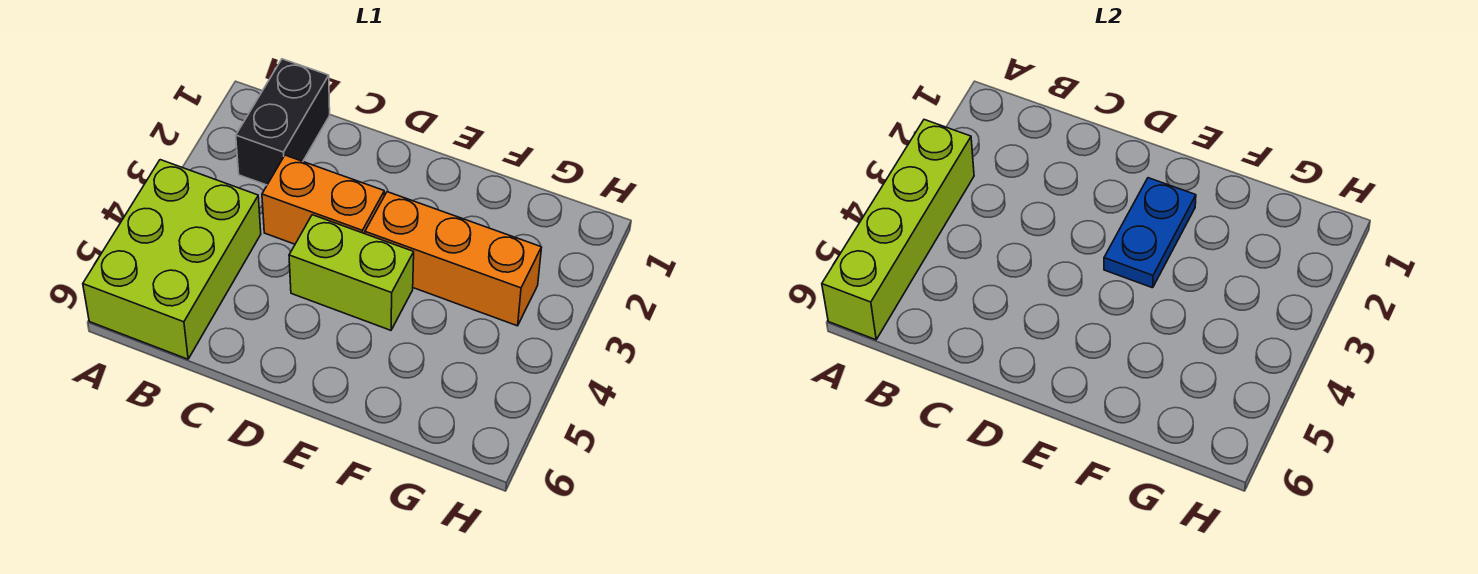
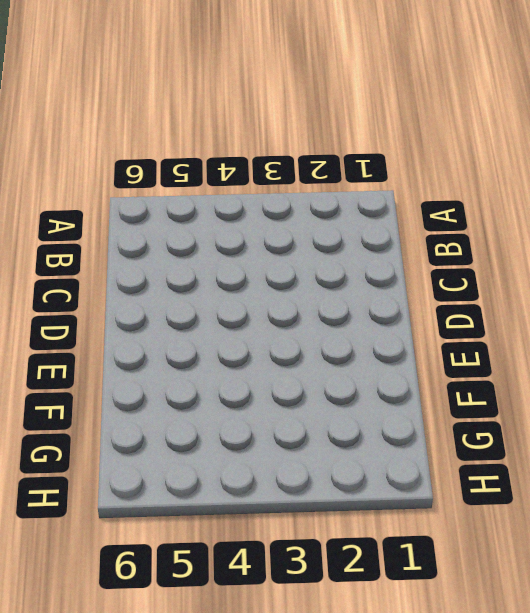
none -> lime brick A4:B6 level 1
none -> black brick B1:B2 level 1

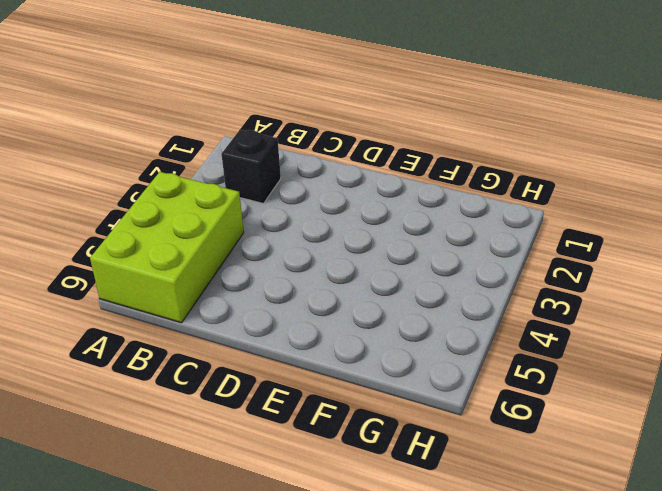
black brick B2 level 1 -> black brick B1:B2 level 1
none -> orange brick C3:D3 level 1
none -> lime brick D4:E4 level 1

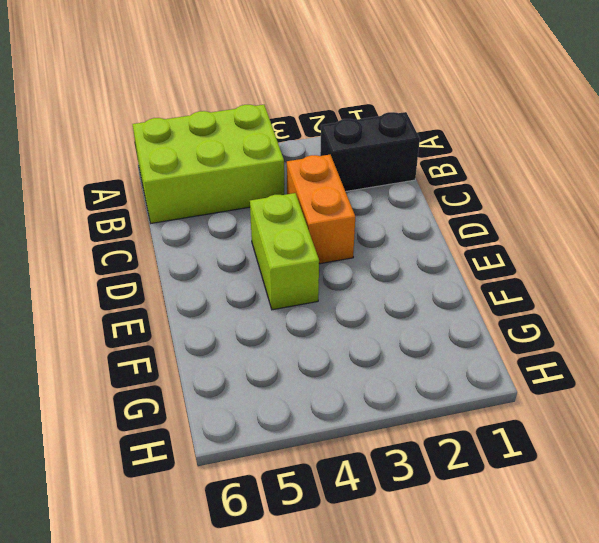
none -> orange brick E3:G3 level 1
none -> lime brick A3:A6 level 2

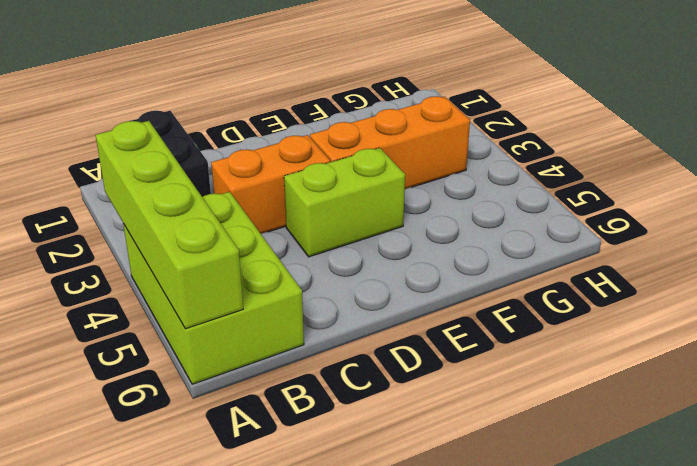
none -> blue plate E2:E3 level 2

